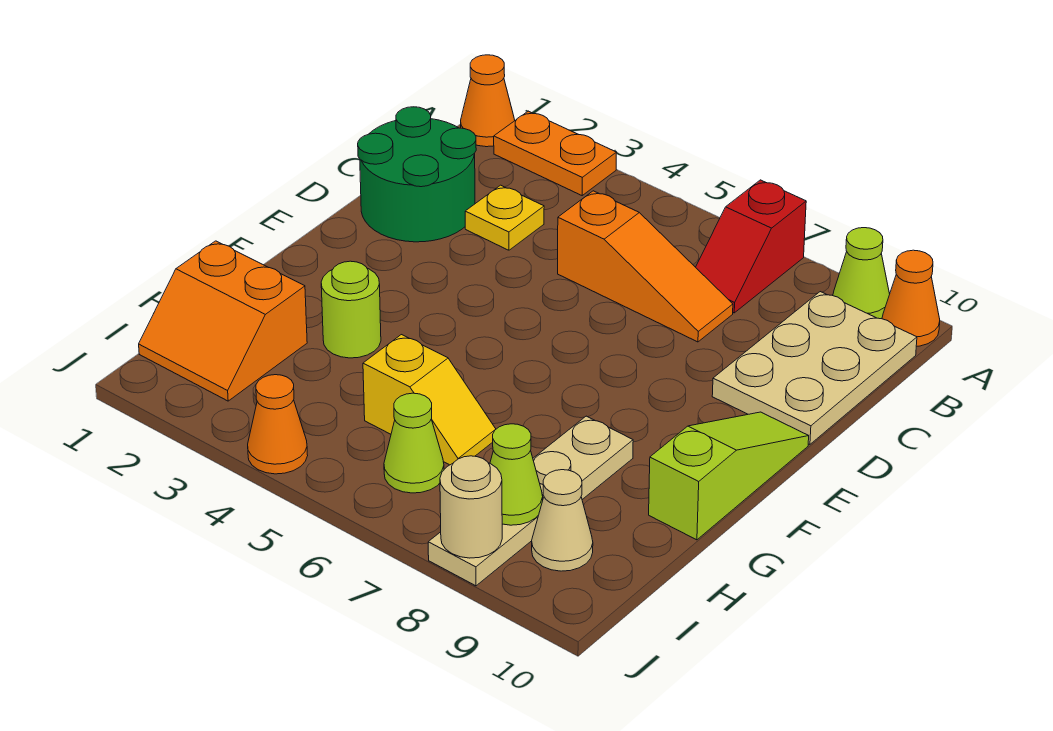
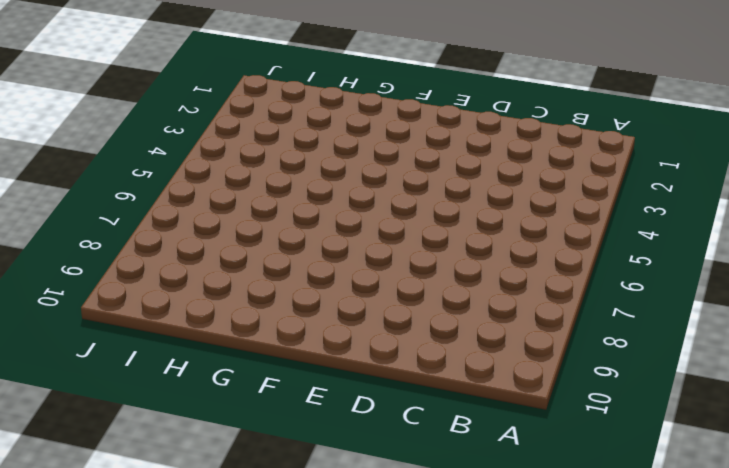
none -> orange cone A1 level 1
none -> orange plate A2:A3 level 1
none -> red slope A7:B7 level 1 top A

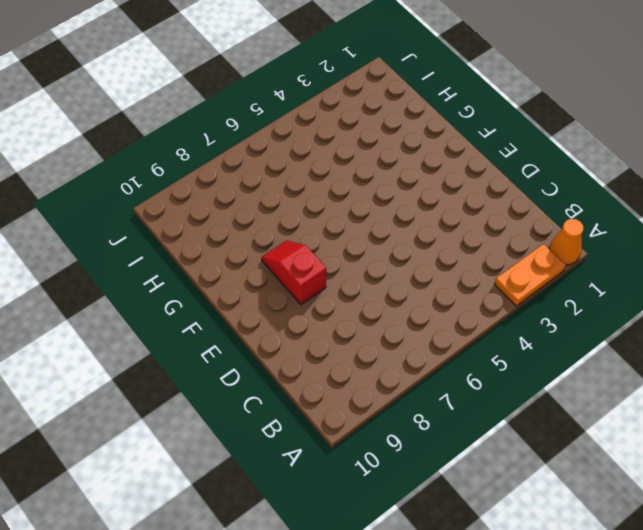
red slope E8:F8 level 1 top E -> red slope A7:B7 level 1 top A
none -> lime cone A9 level 1
none -> orange cone A10 level 1
none -> tan plate B9:D10 level 1

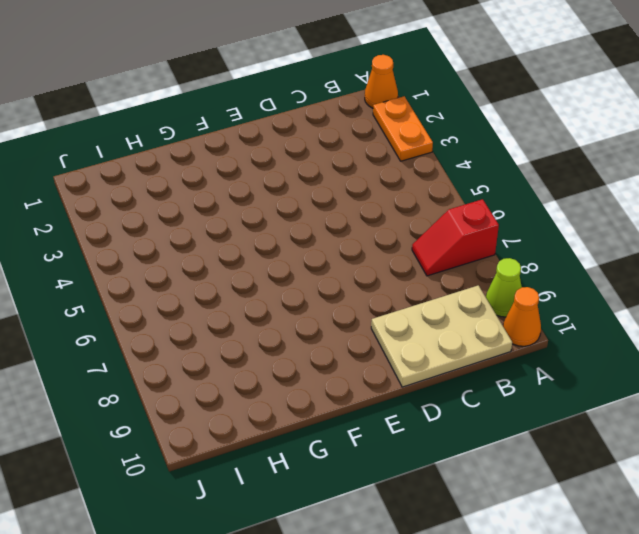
none -> green round brick C1:D2 level 1
none -> yellow plate C3 level 1
none -> orange slope C5:C7 level 1 top 5

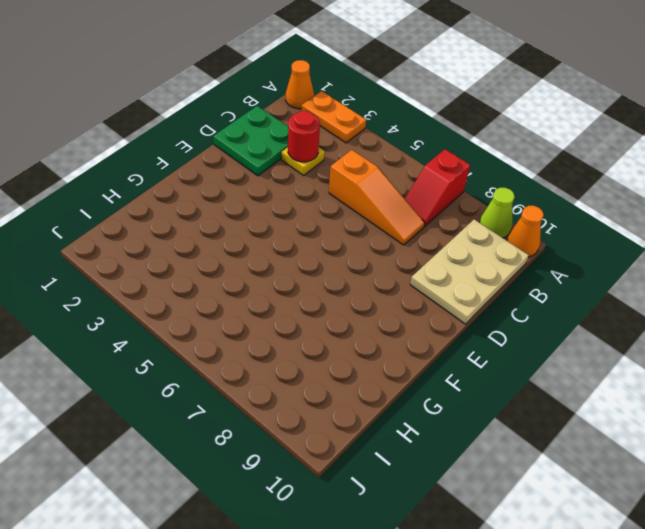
green plate C1:D2 level 1 -> green round brick C1:D2 level 1
red round brick C3 level 2 -> none
none -> lime slope E10:G10 level 1 top G
none -> lime round brick G3 level 1
none -> tan plate G8:J8 level 1

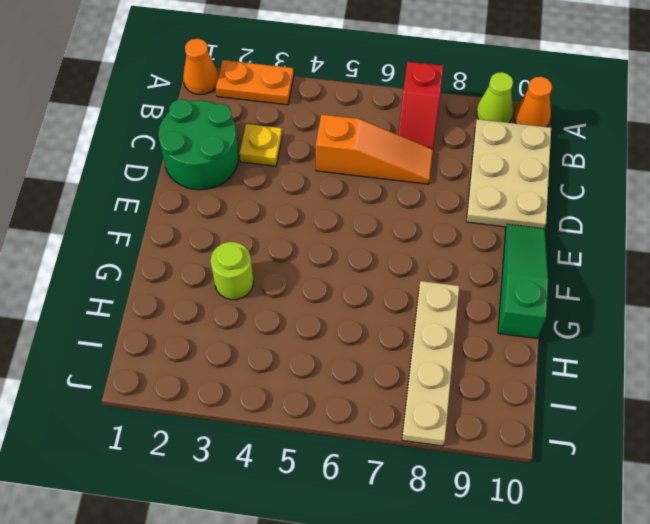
green slope E10:G10 level 1 top G -> lime slope E10:G10 level 1 top G
none -> orange slope H1:I2 level 1 top H
none -> yellow slope H5:H6 level 1 top 5
none -> lime cone I6 level 1

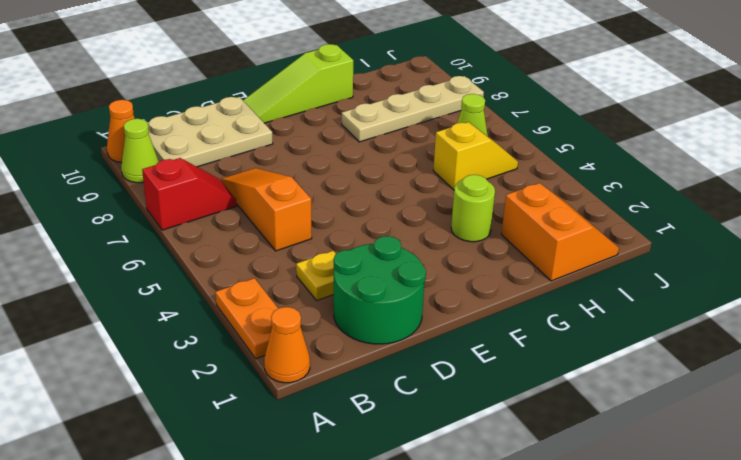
yellow slope H5:I5 level 1 top H -> yellow slope H5:H6 level 1 top 5
none -> tan cone I9 level 1
none -> orange cone J4 level 1
none -> lime cone I8 level 2

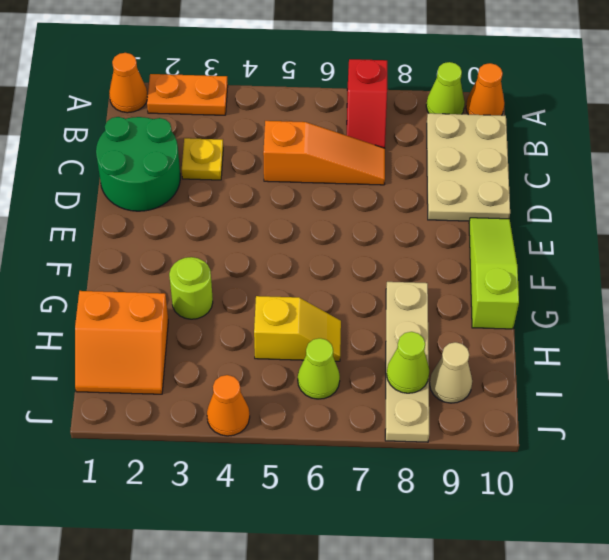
none -> tan round brick J8 level 2

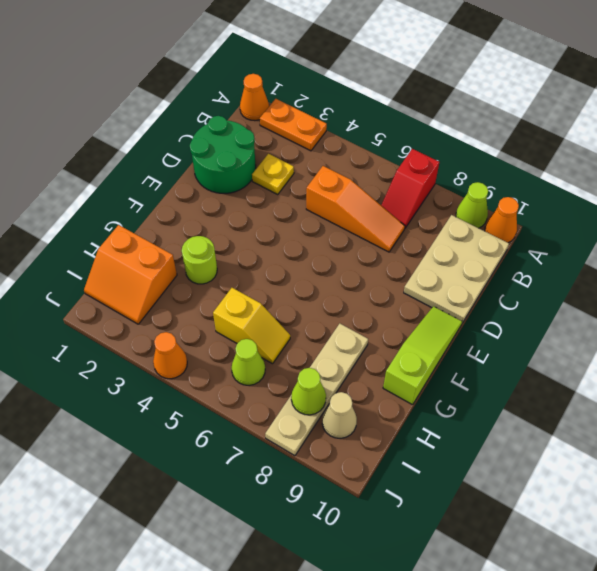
none -> tan round brick J8 level 2

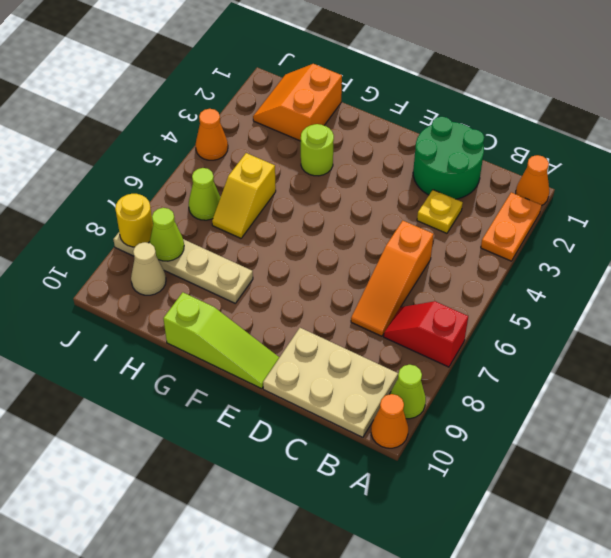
yellow round brick J8 level 2 -> tan round brick J8 level 2

